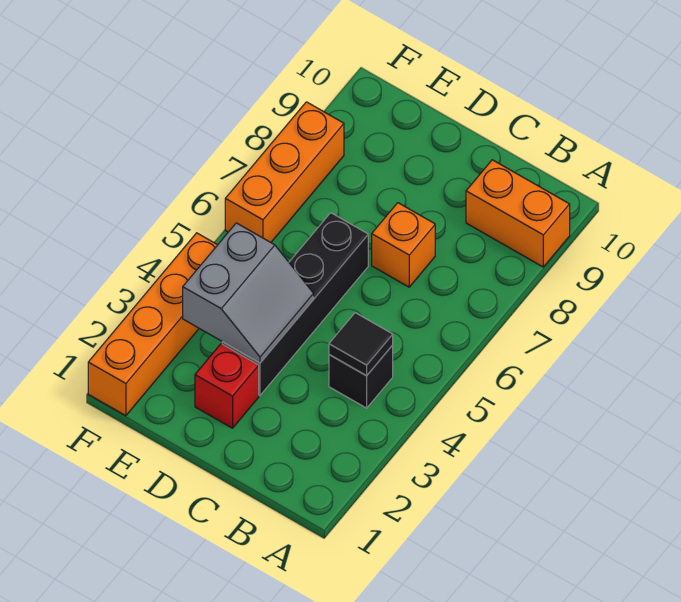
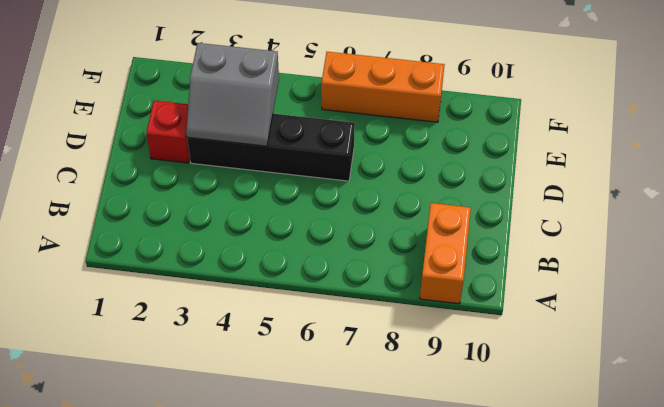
none -> black brick B4 level 1
none -> orange brick C7 level 1

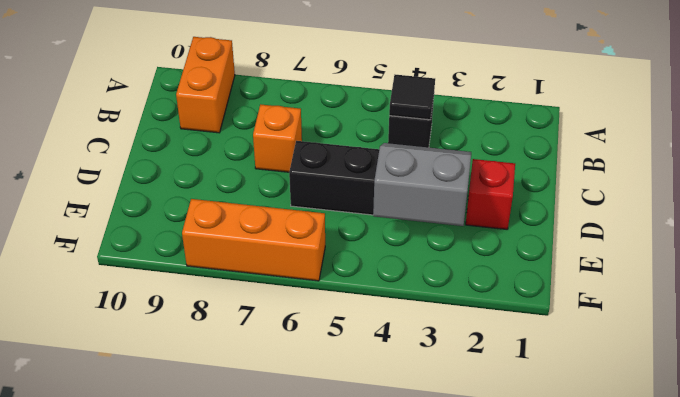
none -> orange brick F1:F4 level 1

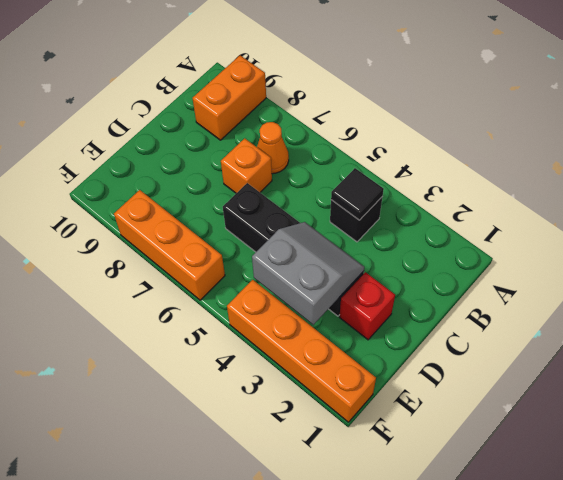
orange cone B7 level 1 -> none

